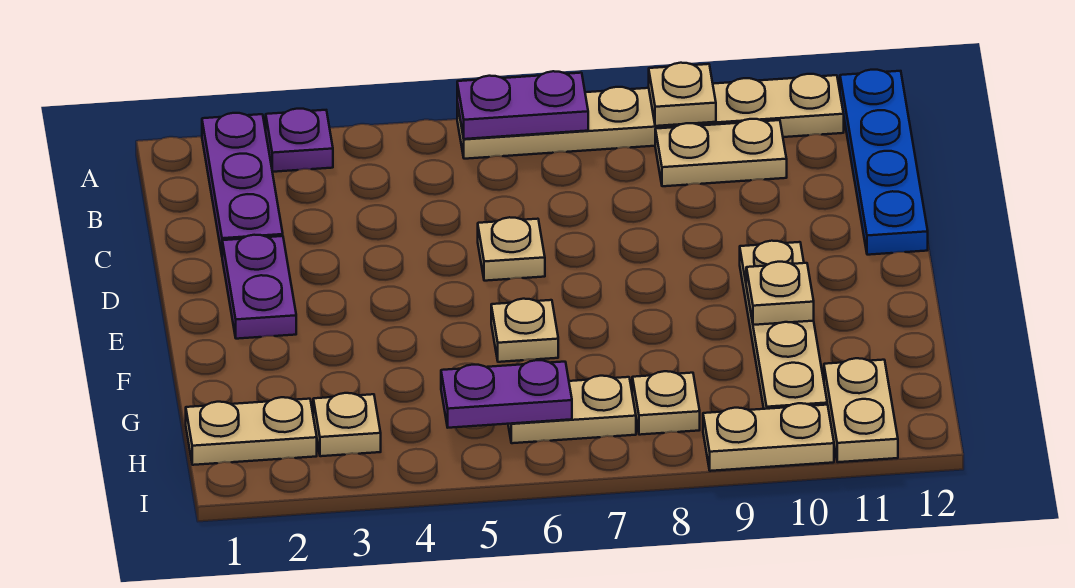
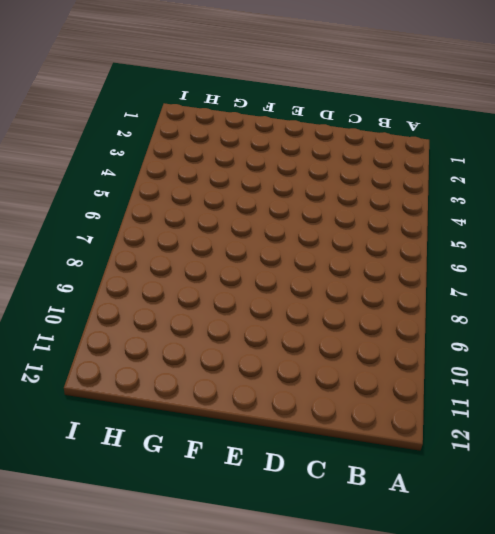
none -> purple plate A2:C2 level 1
none -> purple plate A3 level 1
none -> tan plate A6:A11 level 1

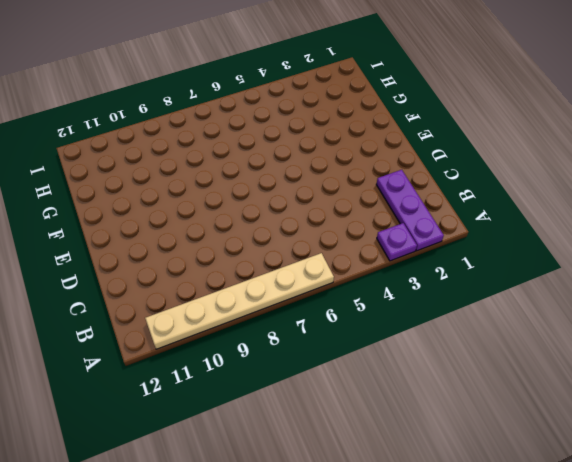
none -> blue plate A12:D12 level 1
none -> tan plate B9:B10 level 1
none -> purple plate D2:E2 level 1

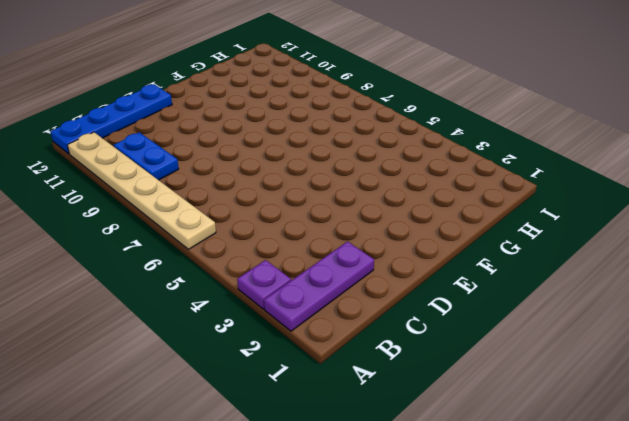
blue plate B9:B10 level 1 -> tan plate B9:B10 level 1
none -> purple plate D2:E2 level 1
none -> tan plate D6 level 1
none -> tan plate E10:H10 level 1

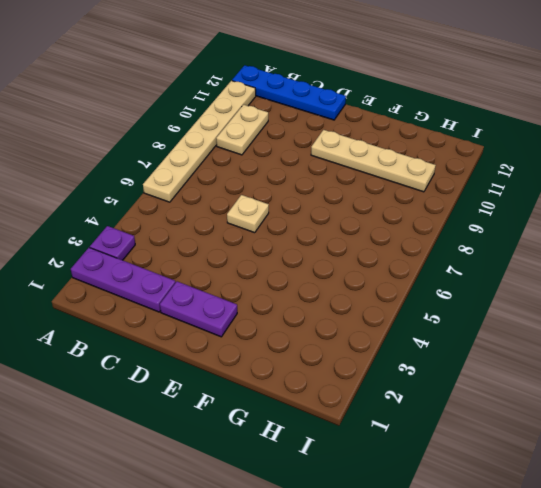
none -> tan plate F6 level 1
none -> tan plate H1:H2 level 1
none -> tan plate H3 level 1

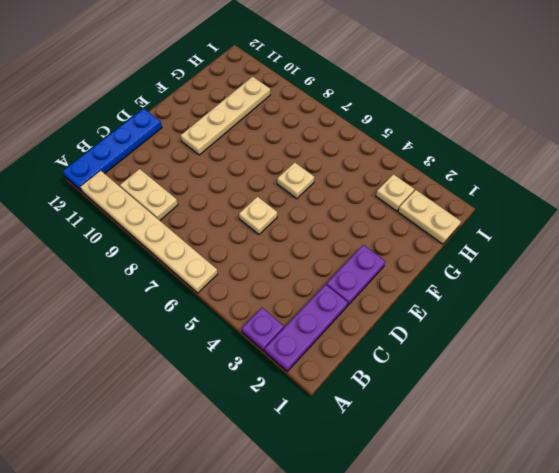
none -> tan plate H6:H7 level 1
none -> tan plate H8 level 1
none -> tan plate H11:I11 level 1

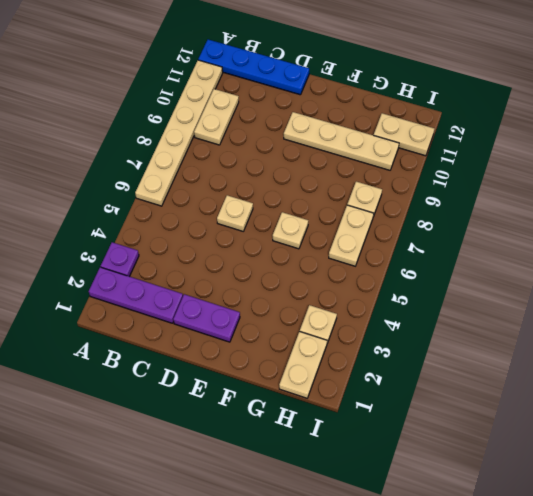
none -> tan plate I9:I10 level 1
none -> purple plate A6:A7 level 2
none -> tan plate A9 level 2

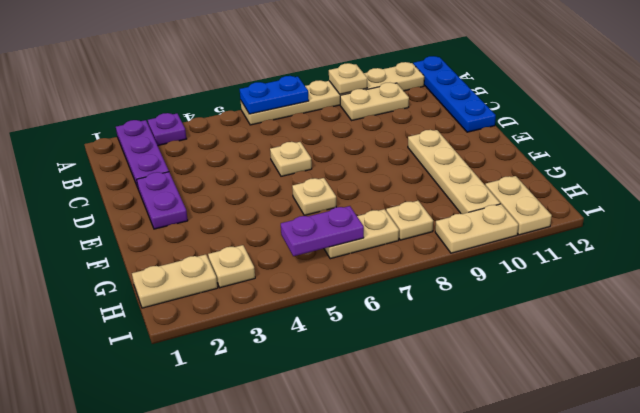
blue plate A6:A7 level 2 -> purple plate A6:A7 level 2
none -> tan plate F10 level 2

